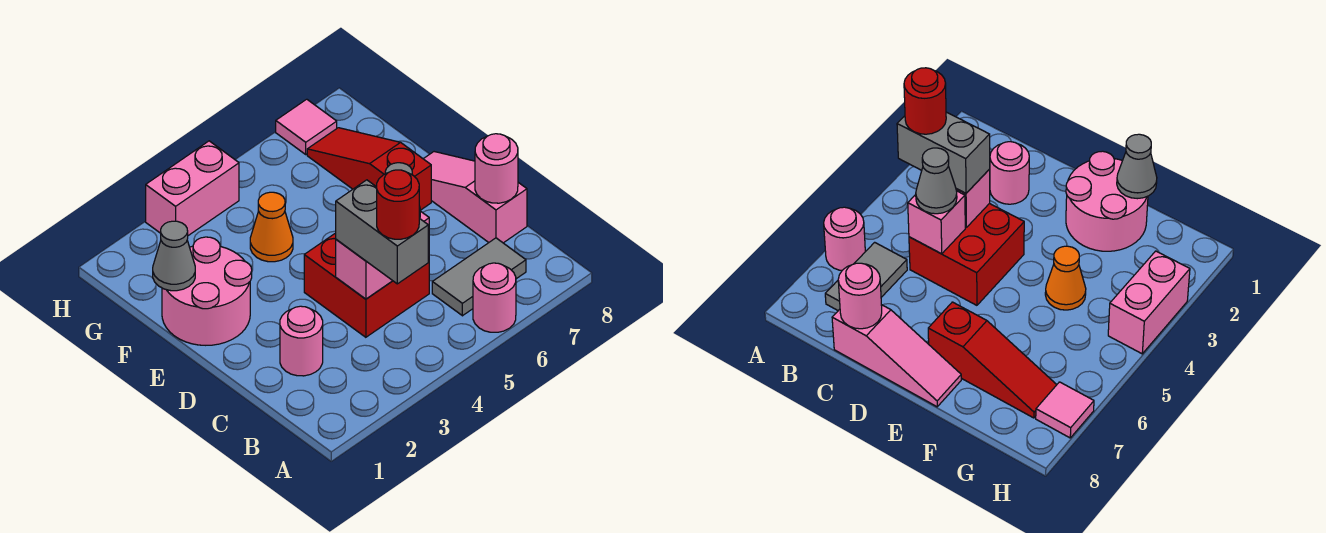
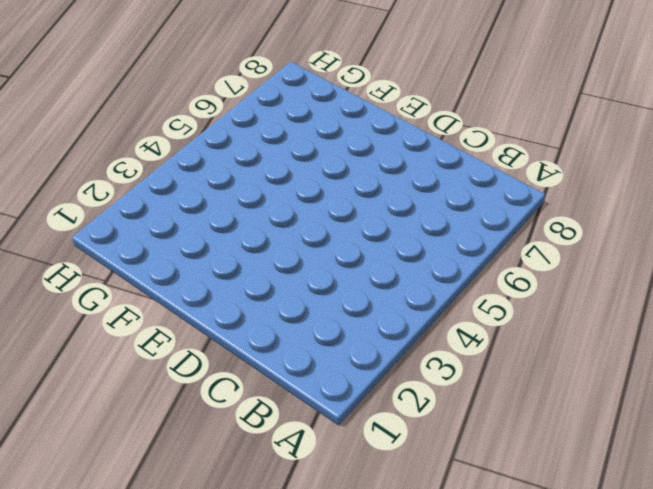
none -> pink round brick A6 level 1
none -> grey tile B6:B7 level 1
none -> pink round brick C2 level 1

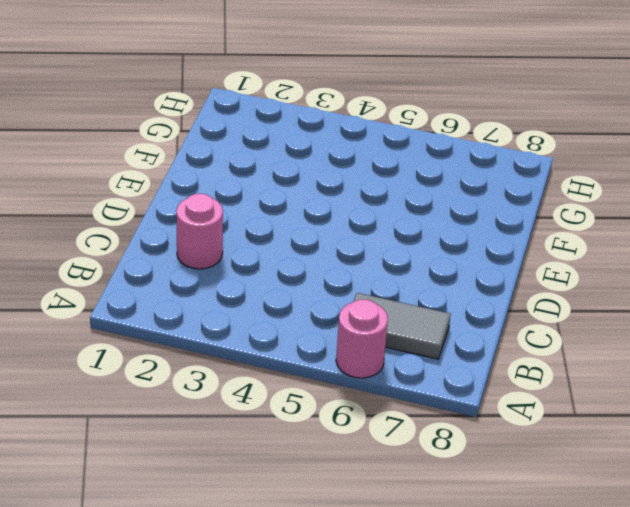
none -> red brick C4:D5 level 1
none -> pink slope C8:E8 level 1 top C
none -> pink round brick E1:F2 level 1

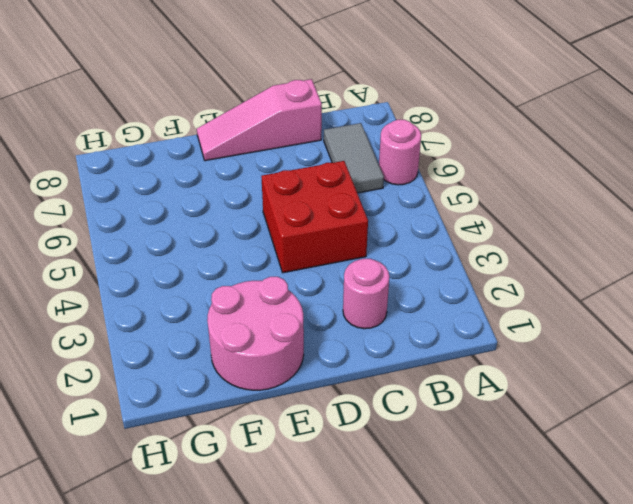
none -> red slope E7:G7 level 1 top E
none -> orange cone F4 level 1
none -> pink brick H3:H4 level 1

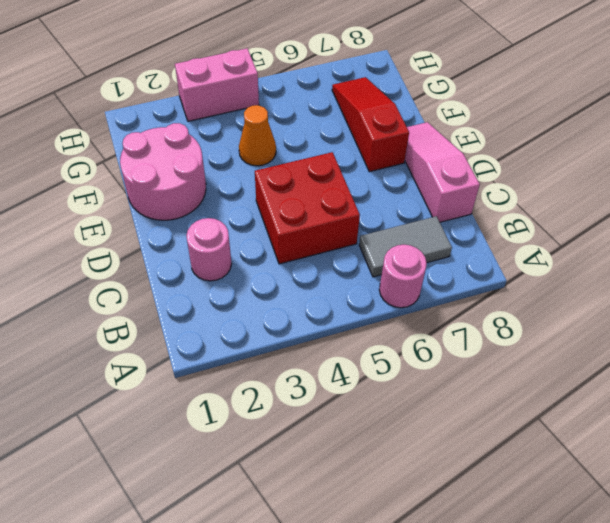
none -> pink tile H7 level 1
none -> pink brick C4 level 2
none -> pink brick C5 level 2

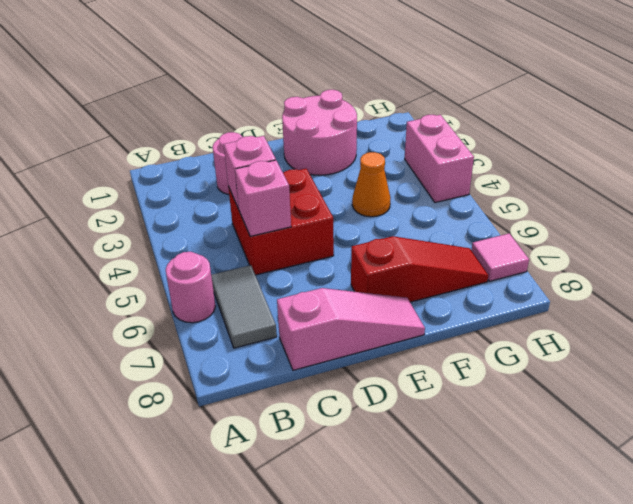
none -> pink round brick C8 level 2
none -> grey cone F1 level 2
none -> grey brick B4:C4 level 3

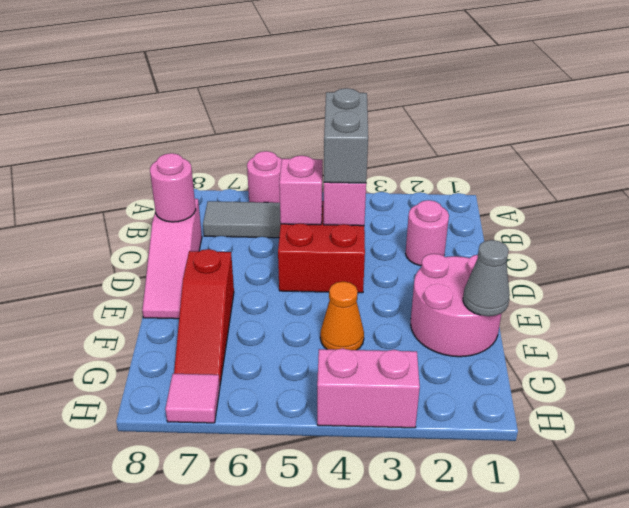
none -> grey cone C5 level 3
none -> red round brick B4 level 4

